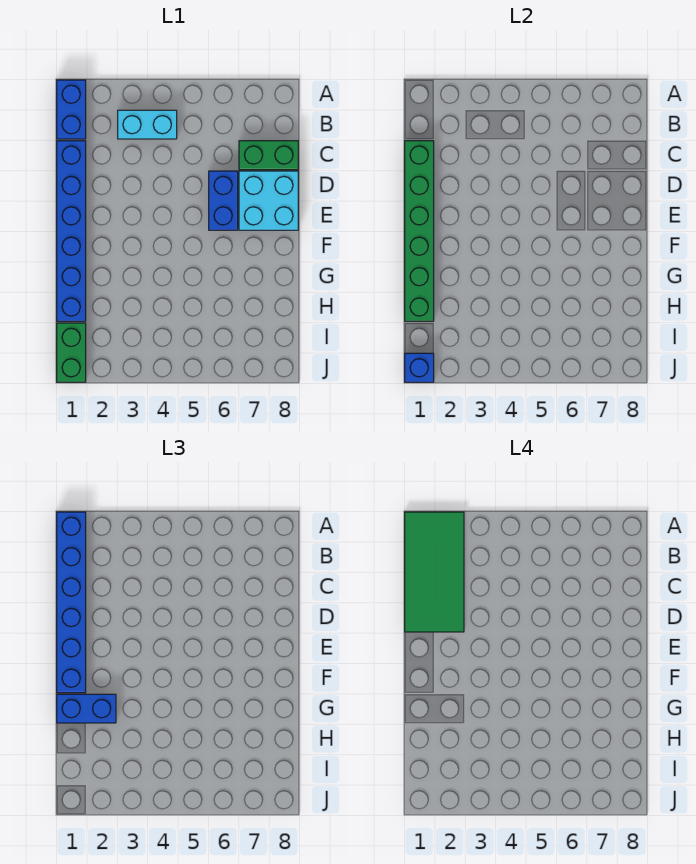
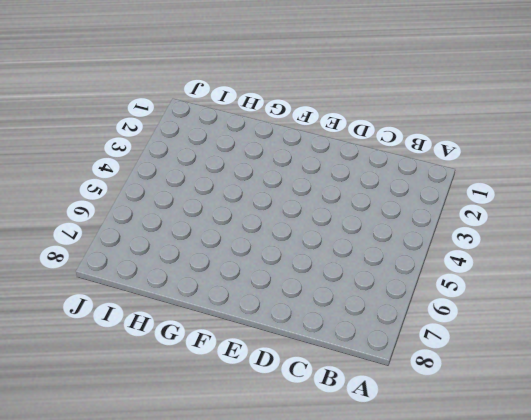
none -> blue brick A1:B1 level 1
none -> cyan brick B3:B4 level 1
none -> blue brick C1:H1 level 1

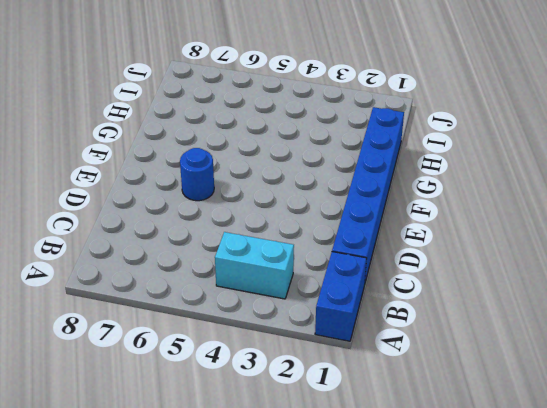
blue round brick E6 level 1 -> blue brick D6:E6 level 1
none -> green brick C7:C8 level 1
none -> cyan brick D7:E8 level 1
none -> green brick I1:J1 level 1

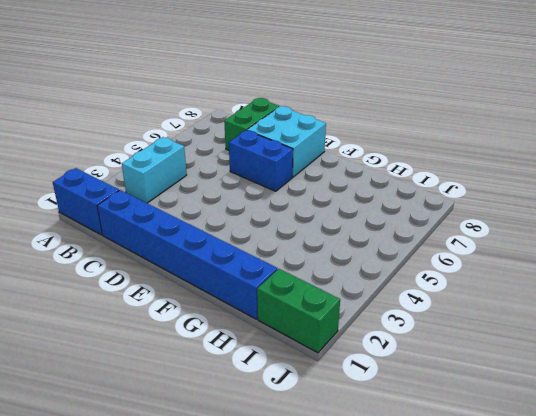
none -> green brick C1:H1 level 2
none -> blue brick J1 level 2
none -> blue brick A1:F1 level 3

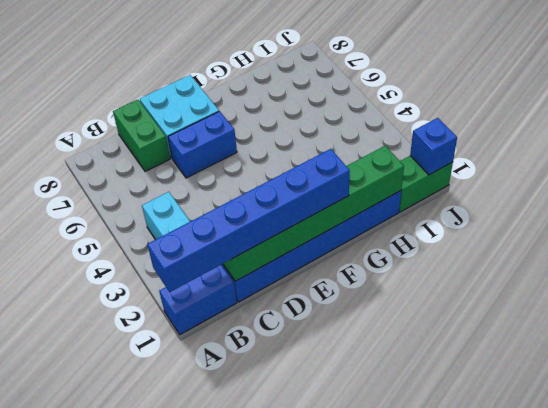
none -> blue brick G1:G2 level 3
none -> green tile A1:D2 level 4

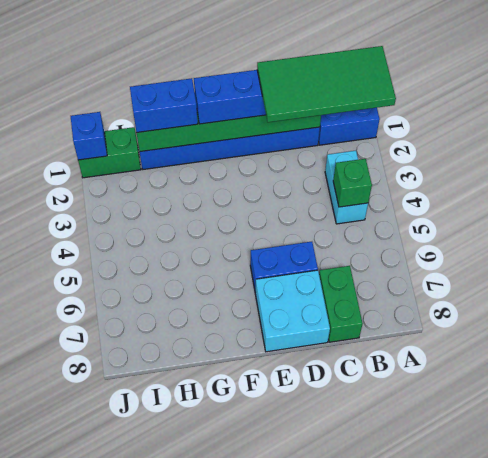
green brick B4 level 2 -> none
blue brick G1:H1 level 3 -> blue brick G1:G2 level 3

